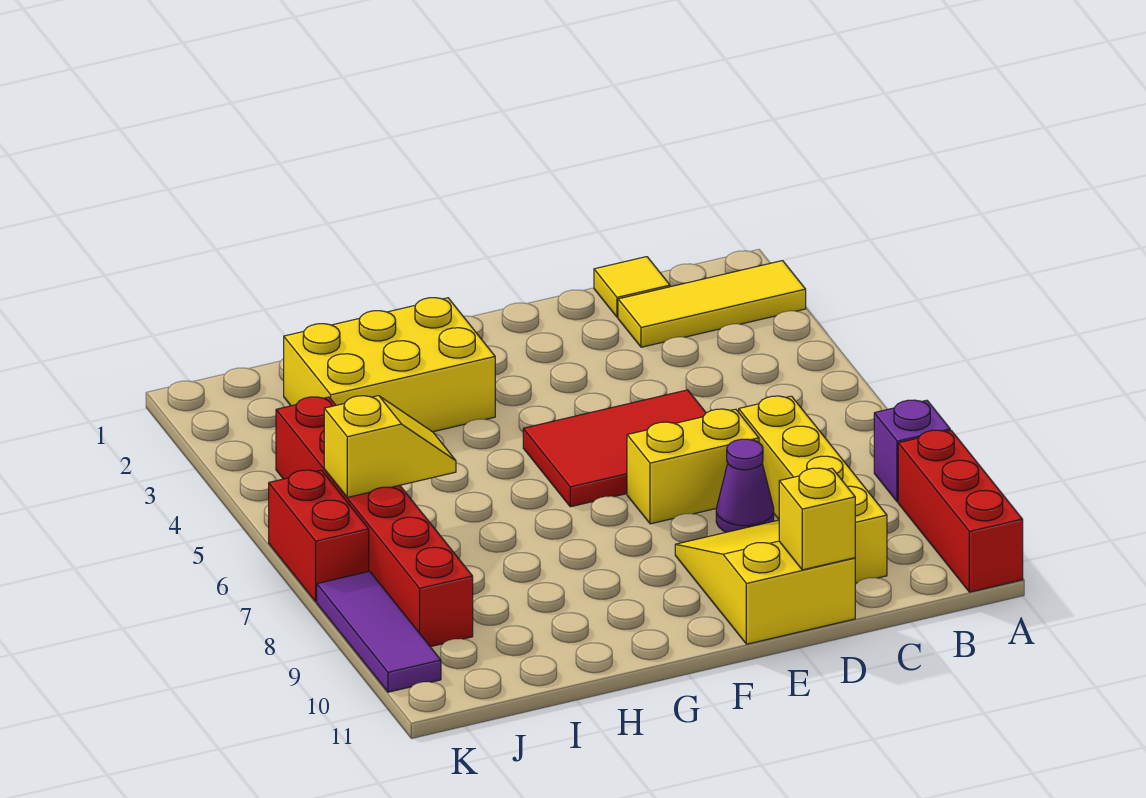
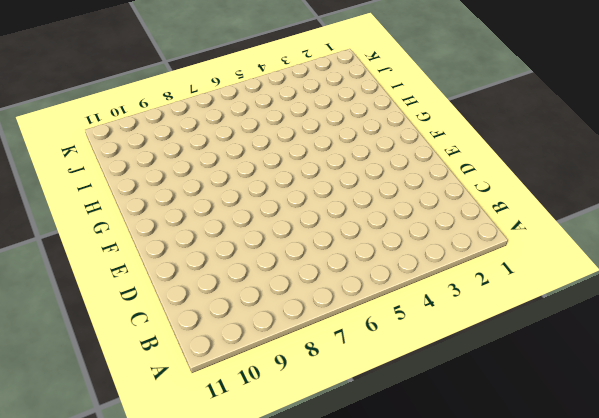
none -> yellow tile A2:C2 level 1
none -> purple brick A8 level 1
none -> red brick A9:A11 level 1

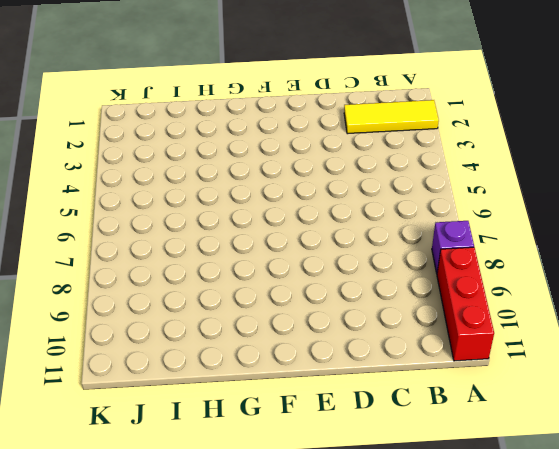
none -> yellow tile C1 level 1
none -> yellow brick C7:C10 level 1
none -> red tile D5:F6 level 1

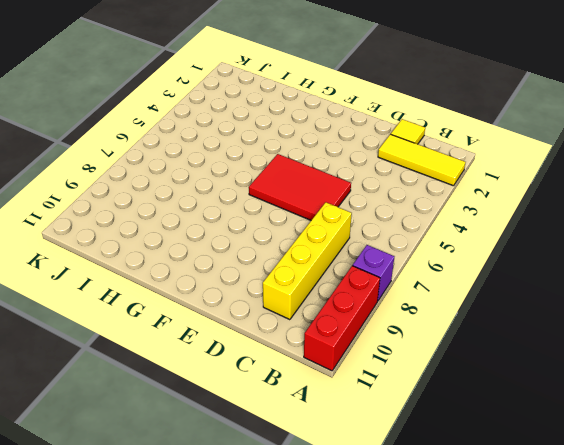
none -> yellow brick D7:E7 level 1
none -> purple cone D8 level 1
none -> yellow slope D9:E11 level 1 top 11

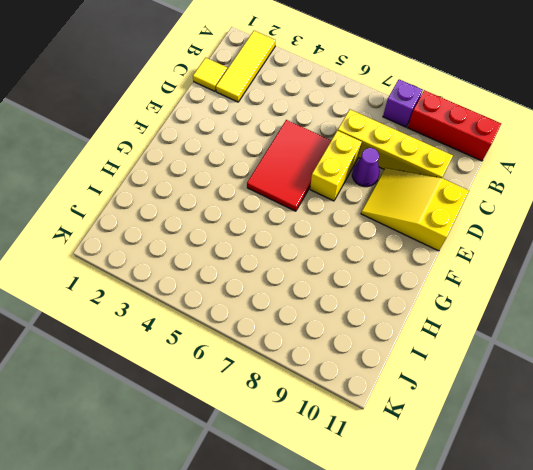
none -> yellow brick G2:I3 level 1
none -> red brick J4:J9 level 1
none -> red brick K6:K7 level 1

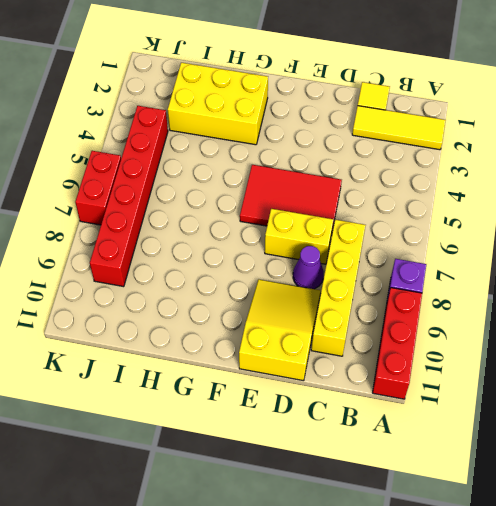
none -> purple tile K8:K10 level 1
none -> yellow brick D11 level 2
none -> yellow slope I6:J6 level 2 top J

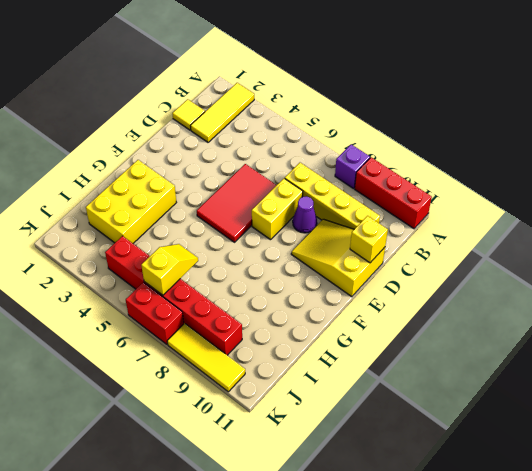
yellow tile K8:K10 level 1 -> purple tile K8:K10 level 1

